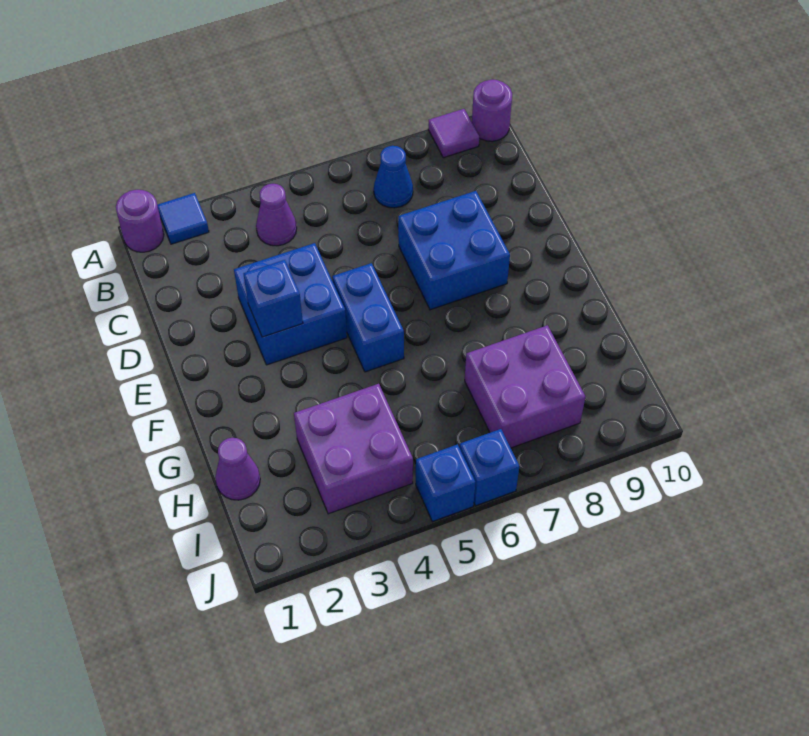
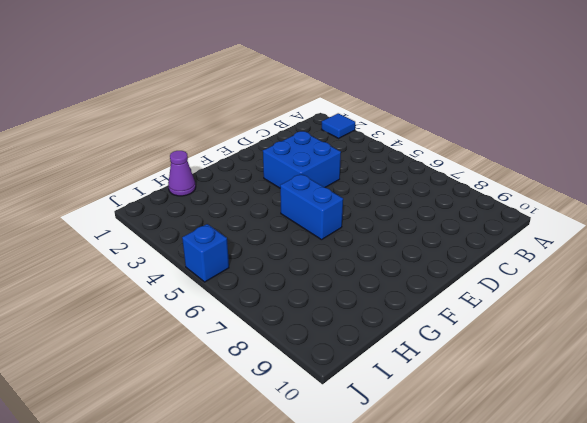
blue brick F5:F6 level 1 -> blue brick E5:F5 level 1
none -> purple round brick A1 level 1
none -> purple tile A9 level 1
none -> purple round brick A10 level 1

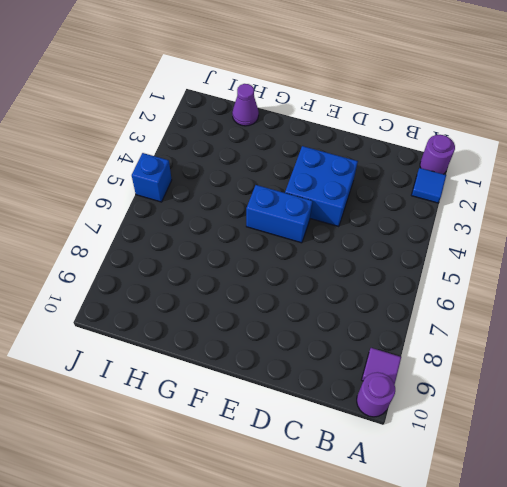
none -> purple cone B4 level 1
none -> blue cone B7 level 1
none -> blue brick D7:E8 level 1

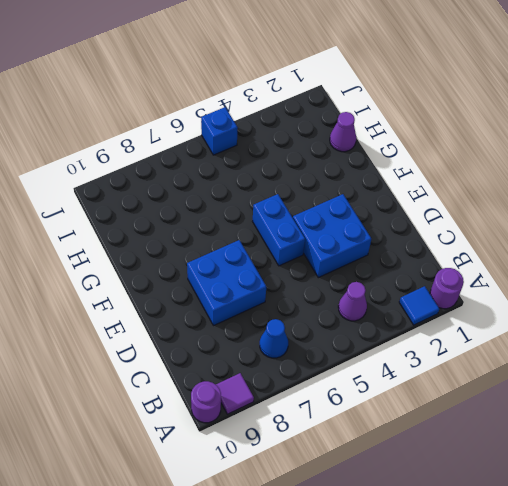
none -> purple brick H3:I4 level 1
none -> purple brick H7:I8 level 1
none -> blue brick J6 level 1

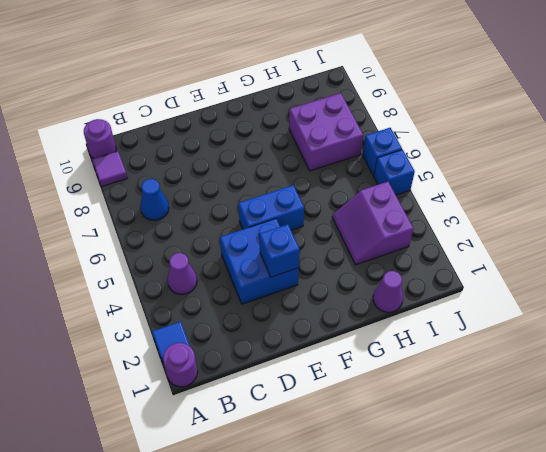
purple slope H3:I4 level 1 top I -> purple brick H3:I4 level 1
none -> blue brick D7:E8 level 1

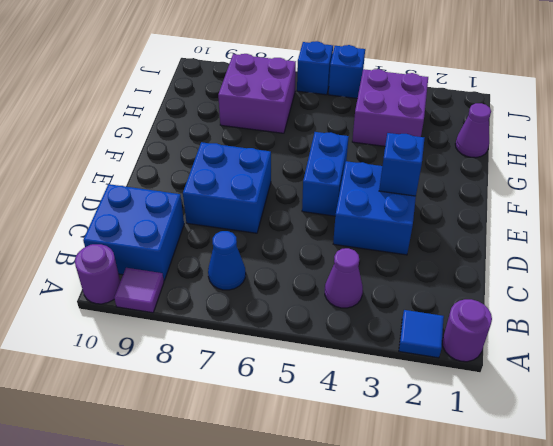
blue brick B9:C10 level 1 -> none

